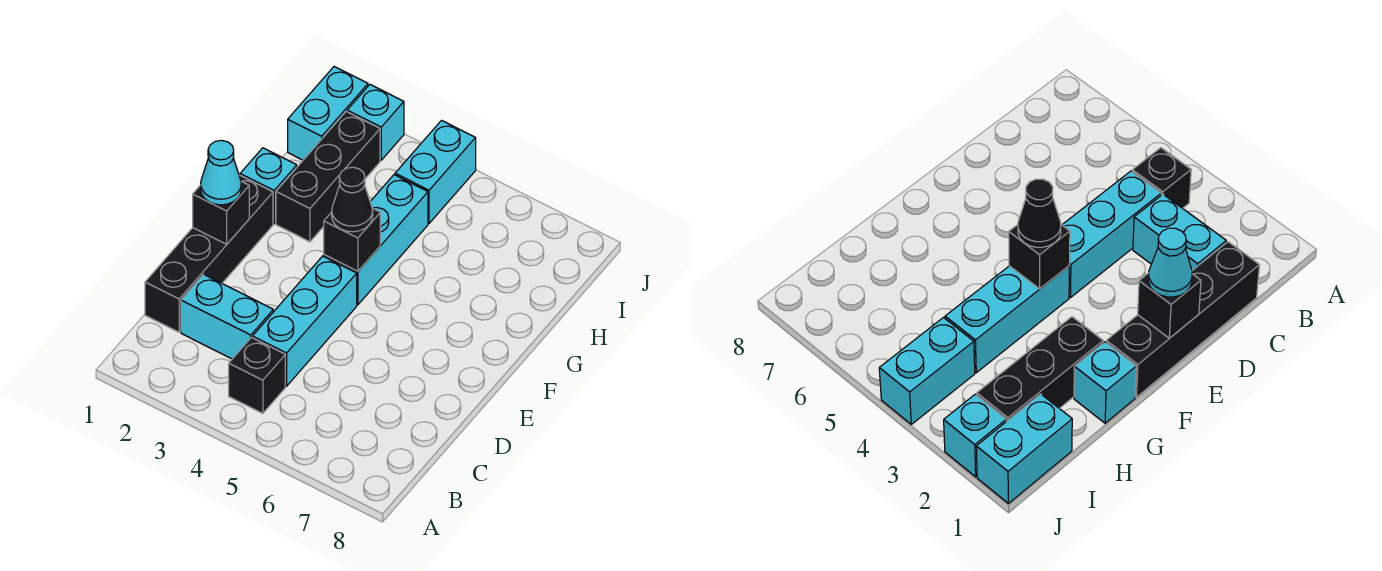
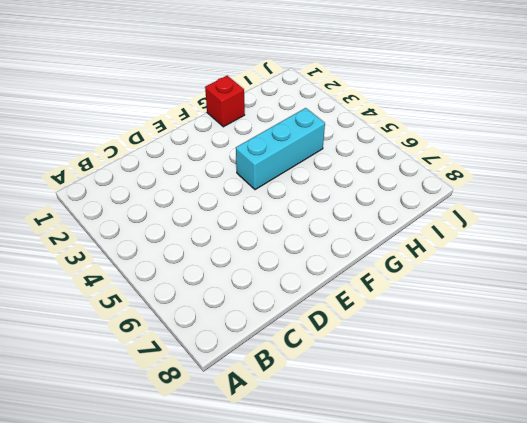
red brick G1 level 1 -> cyan brick G1 level 1
none -> black brick B4 level 1
none -> black brick C1:F1 level 1
none -> cyan brick C2:C3 level 1

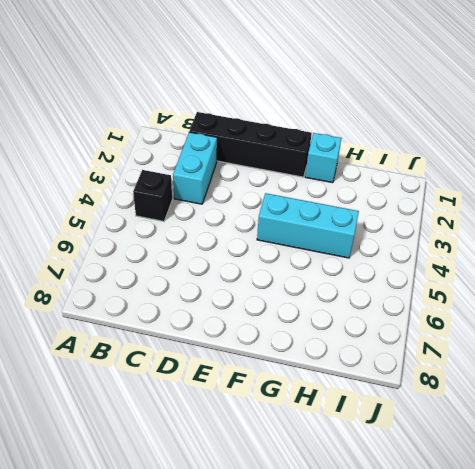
none -> cyan brick C4:E4 level 1
none -> black brick G2:I2 level 1
none -> cyan brick I1:J1 level 1

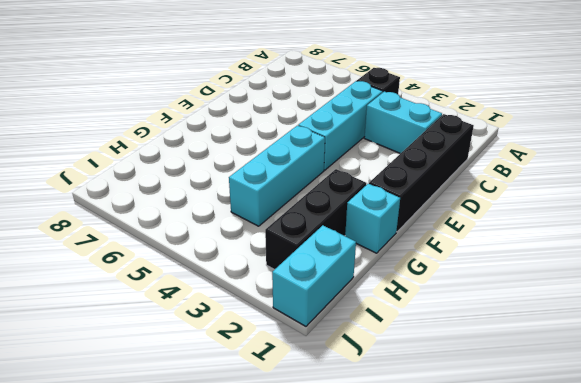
none -> cyan brick I4:J4 level 1
none -> cyan brick J2 level 1
none -> black brick E1 level 2

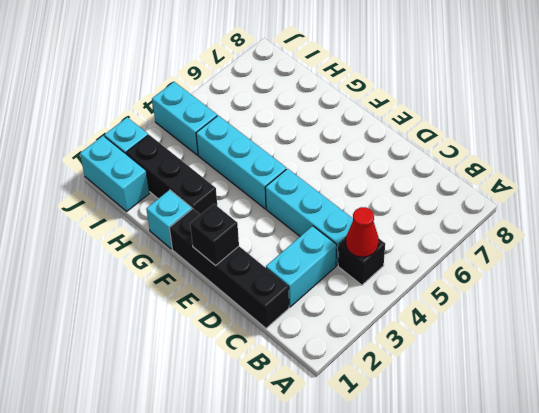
red cone B4 level 2 -> none
none -> black brick F4 level 2
none -> cyan cone E1 level 3
none -> black cone F4 level 3

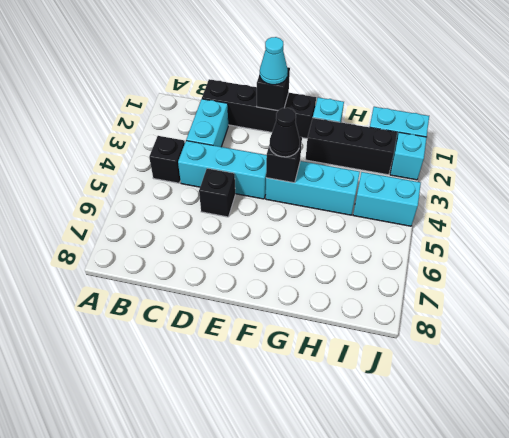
black brick D5 level 1 -> none

